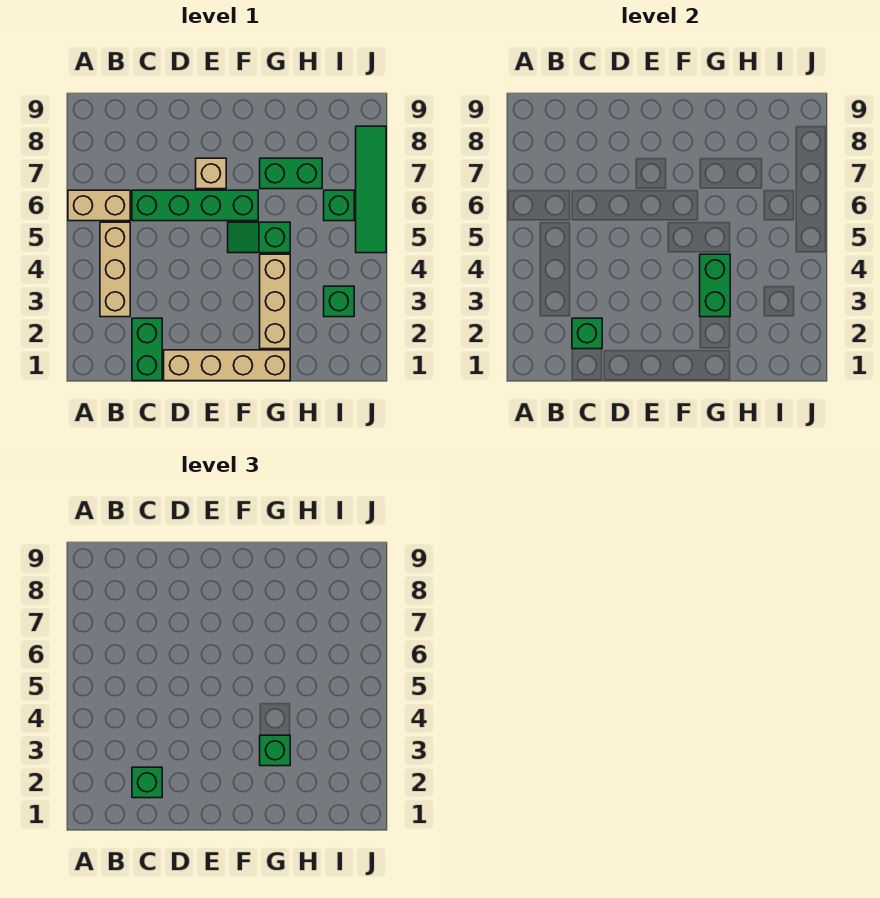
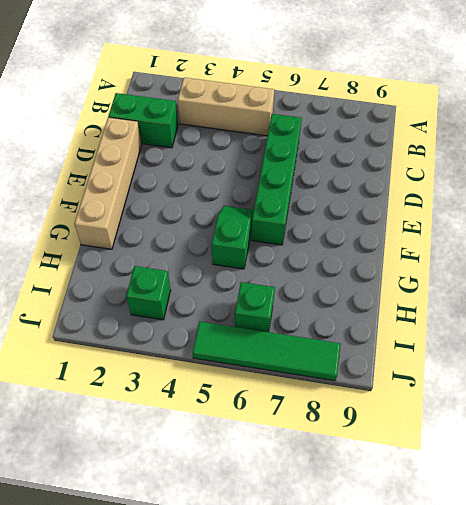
none -> tan brick A6:B6 level 1
none -> tan brick E7 level 1
none -> tan brick G2:G4 level 1

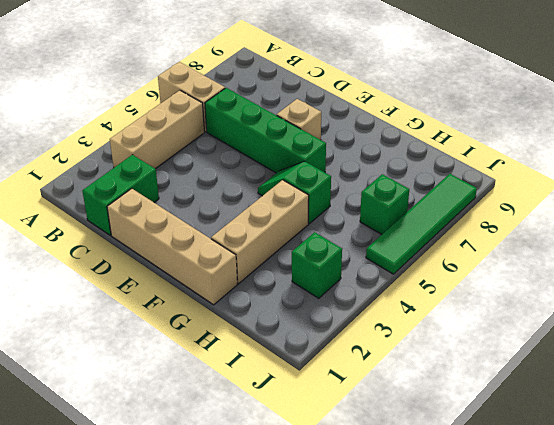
none -> green brick G7:H7 level 1
none -> green brick C2 level 2
none -> green brick G3:G4 level 2

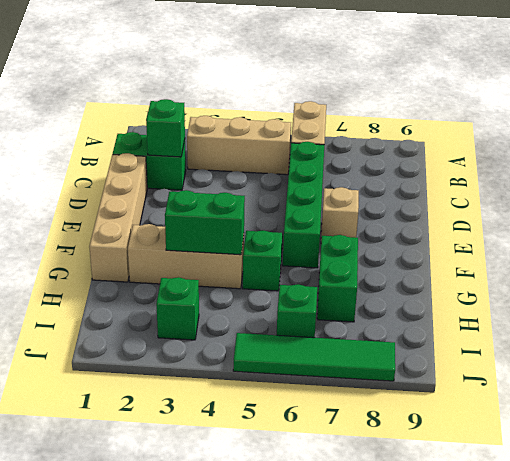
none -> green brick C2 level 3
none -> green brick G3 level 3

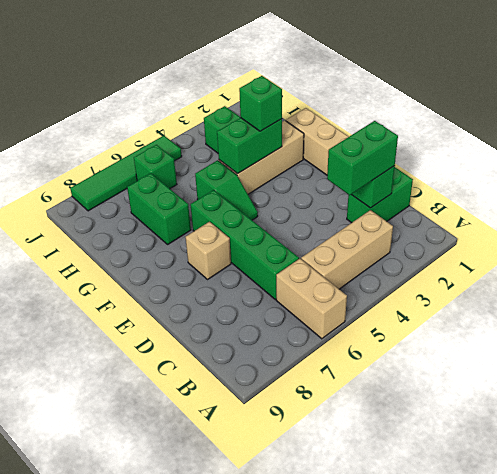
green brick C2:C3 level 3 -> green brick C2 level 3

